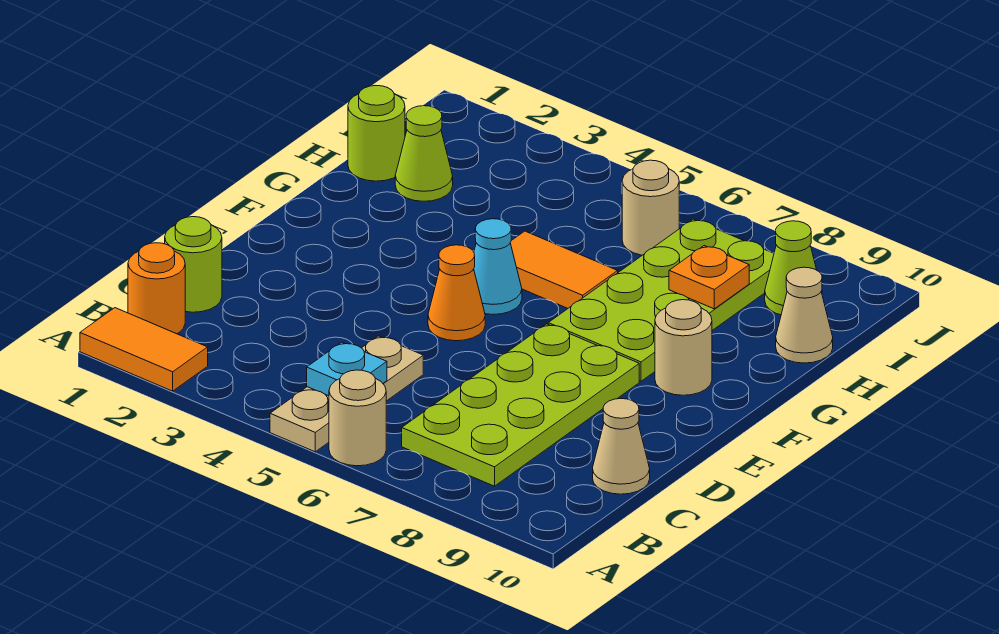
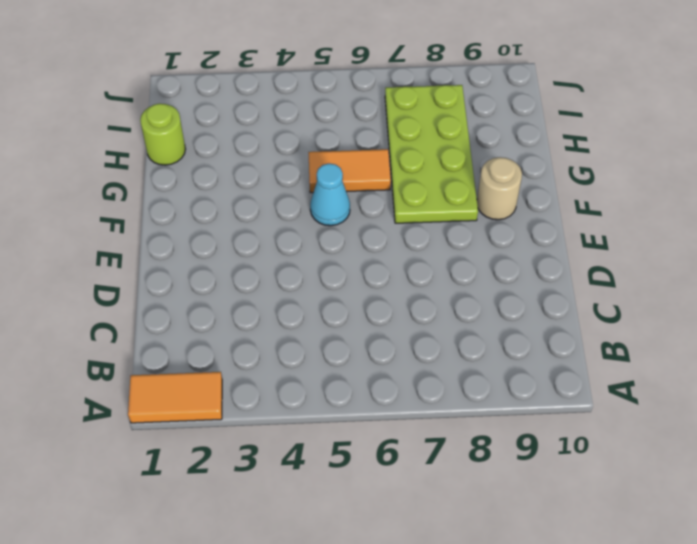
none -> tan plate A5:C5 level 1
none -> tan round brick A6 level 1
none -> orange round brick B1 level 1

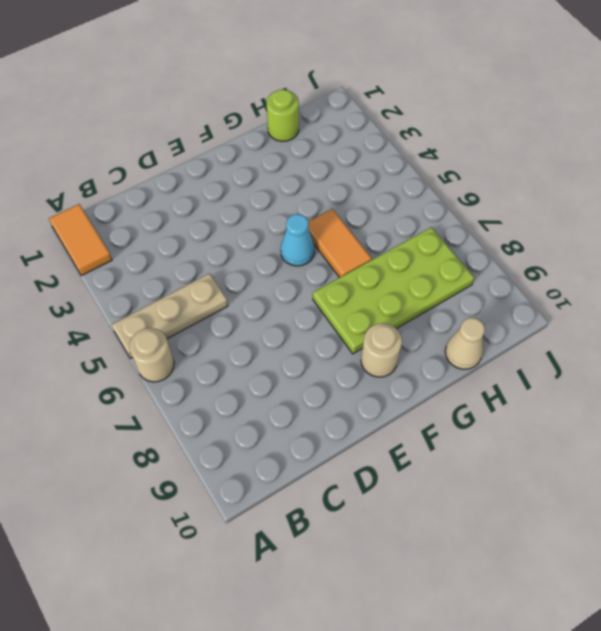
none -> orange round brick B1 level 1
none -> lime plate B7:E8 level 1
none -> lime round brick C1 level 1

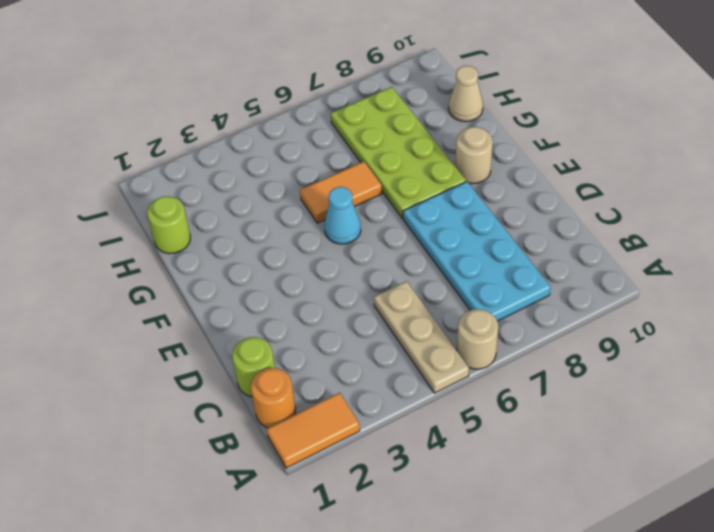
cyan plate B7:E8 level 1 -> lime plate B7:E8 level 1
none -> tan cone C10 level 1
none -> orange cone E5 level 1
none -> lime cone H2 level 1

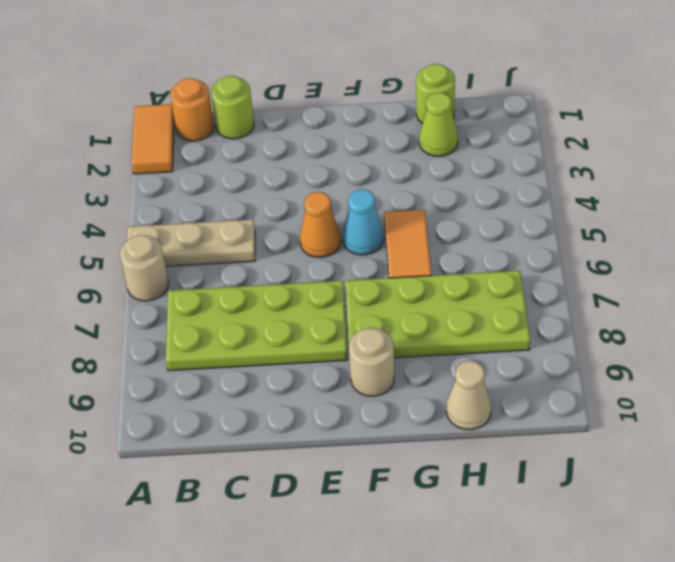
none -> tan cone C10 level 1
none -> tan round brick I6 level 1
none -> lime cone I9 level 1

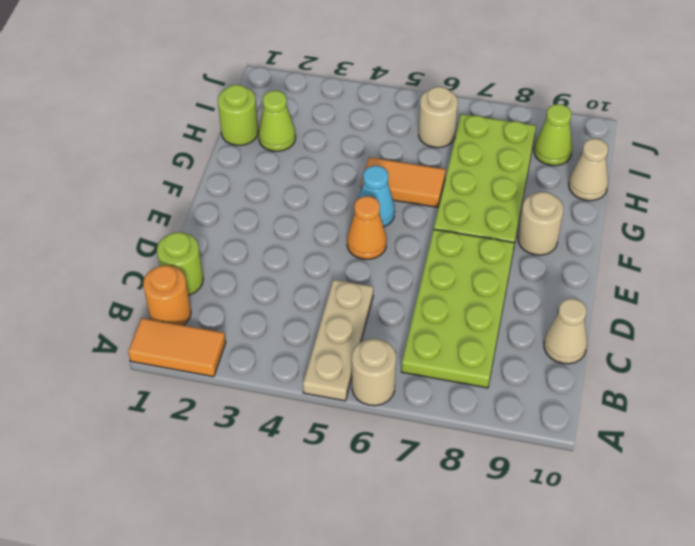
none -> cyan plate B5 level 2
none -> orange plate H8 level 2

